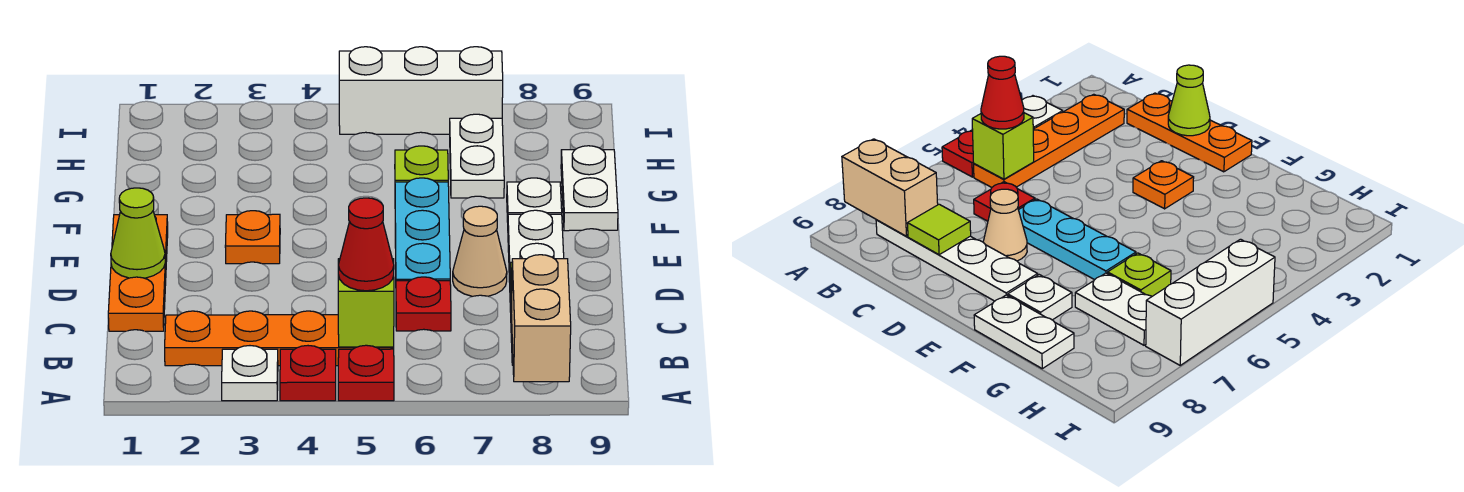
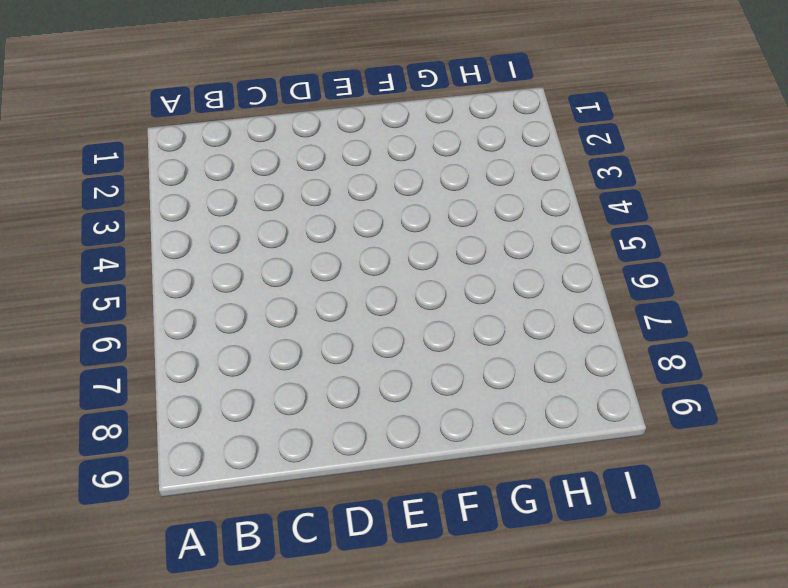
none -> white plate A3 level 1
none -> red plate A4 level 1
none -> red plate A5 level 1

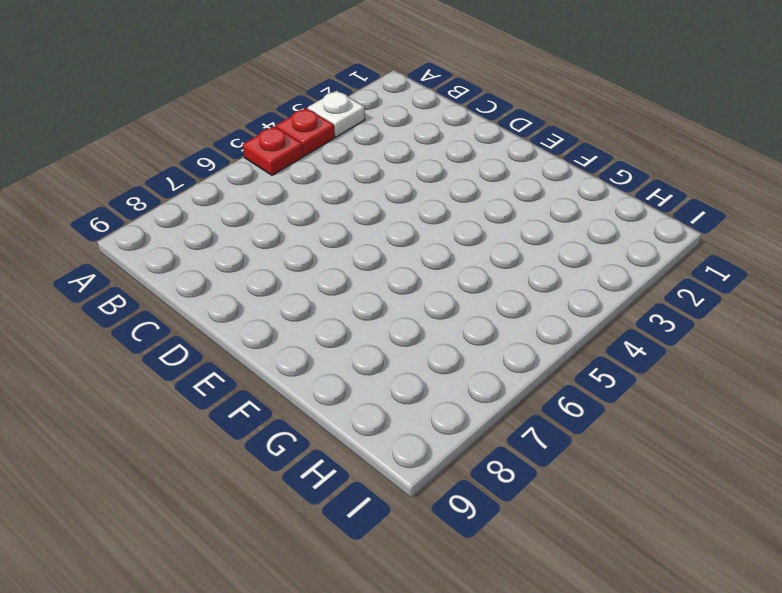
none -> orange plate B2:B5 level 1
none -> white plate B8:E8 level 1
none -> orange plate C1:E1 level 1

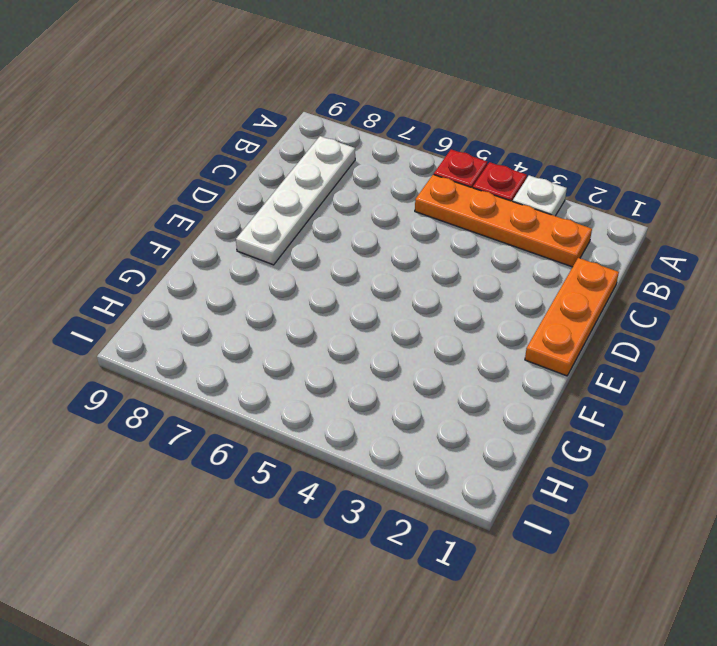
none -> red plate C6 level 1
none -> cyan plate D6:F6 level 1
none -> tan cone D7 level 1

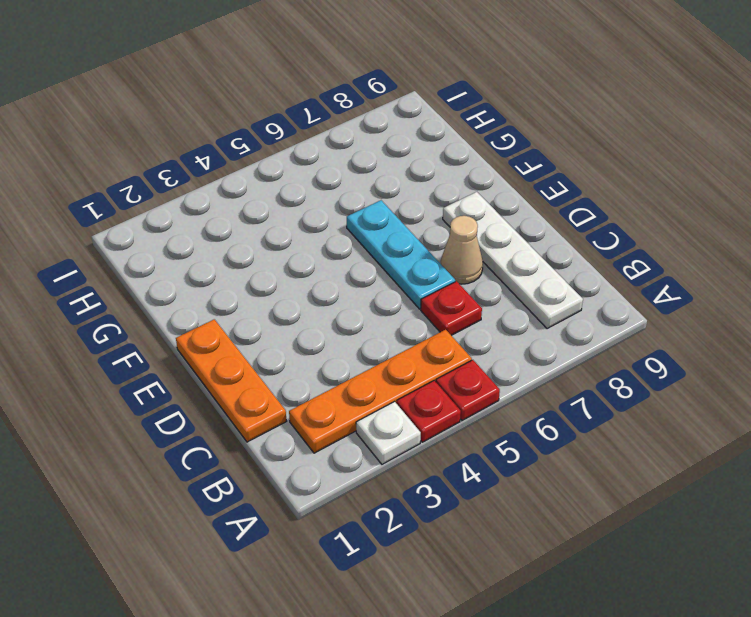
none -> orange plate E3 level 1
none -> white plate F8 level 1
none -> white plate F9:G9 level 1

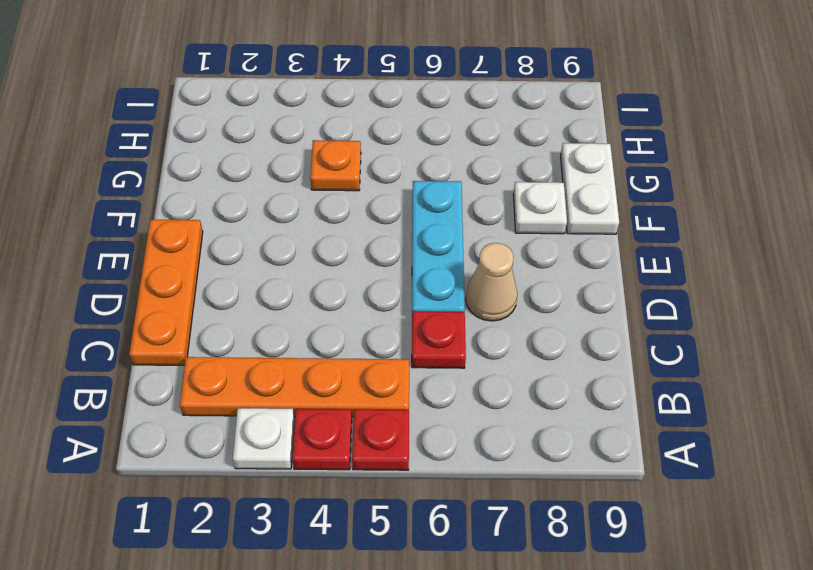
orange plate G4 level 1 -> orange plate E3 level 1
none -> white plate B8:E8 level 1
none -> lime plate G6 level 1
none -> white plate G7:H7 level 1

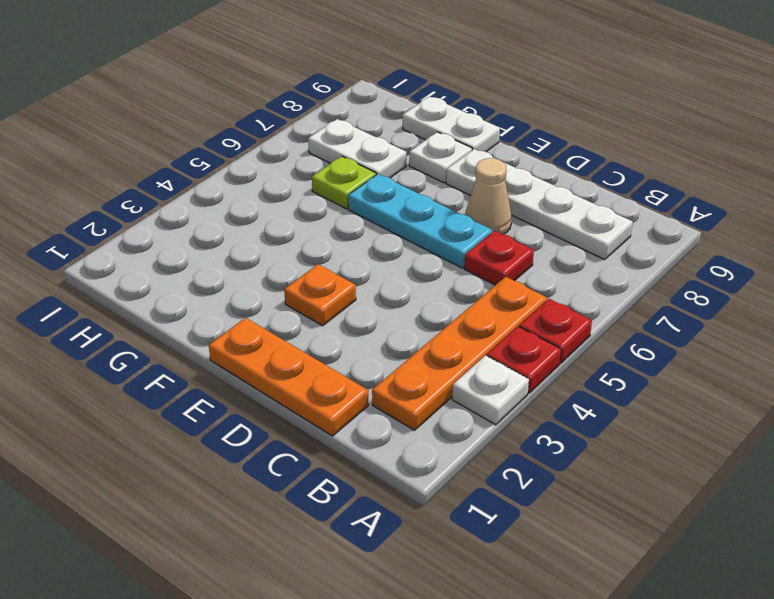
none -> white brick I5:I7 level 1
none -> tan brick A8:B8 level 2
none -> lime brick B5 level 2

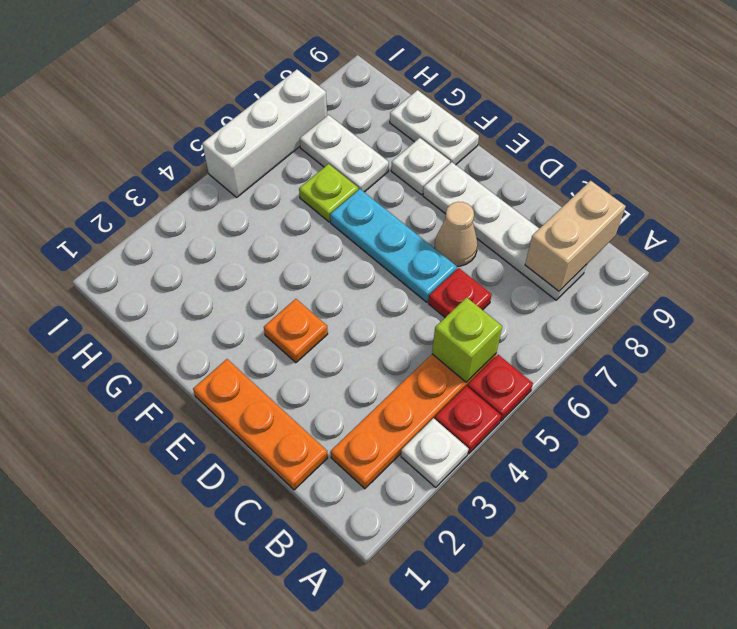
tan brick B8:B9 level 2 -> tan brick A8:B8 level 2
none -> lime tile C8 level 2
none -> lime cone D1 level 2
none -> red cone B5 level 3

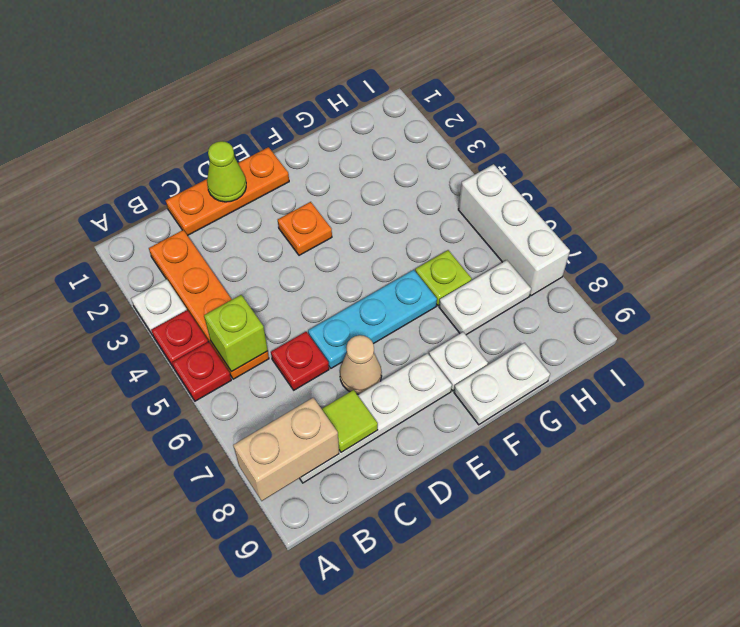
none -> red cone B5 level 3

